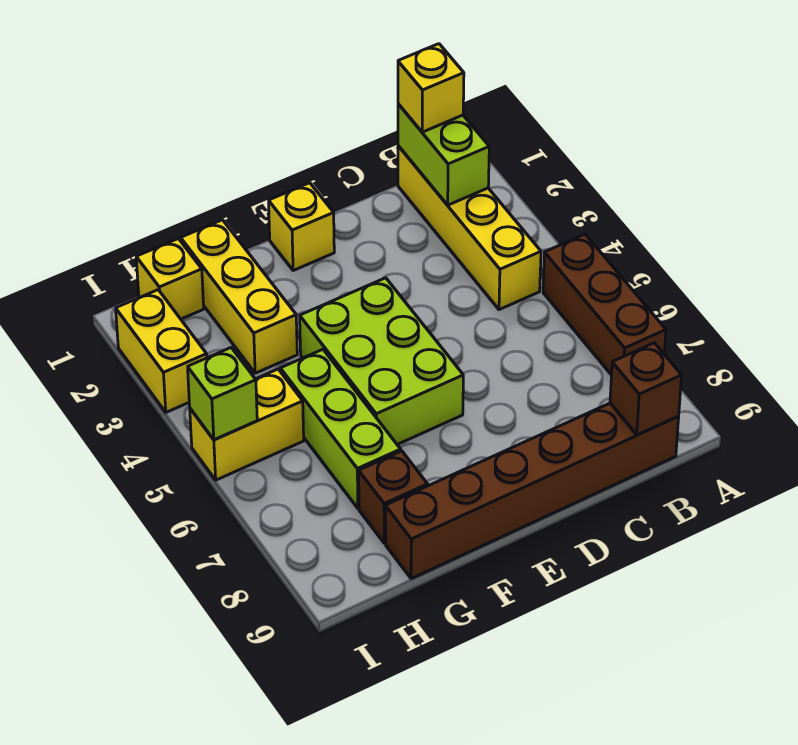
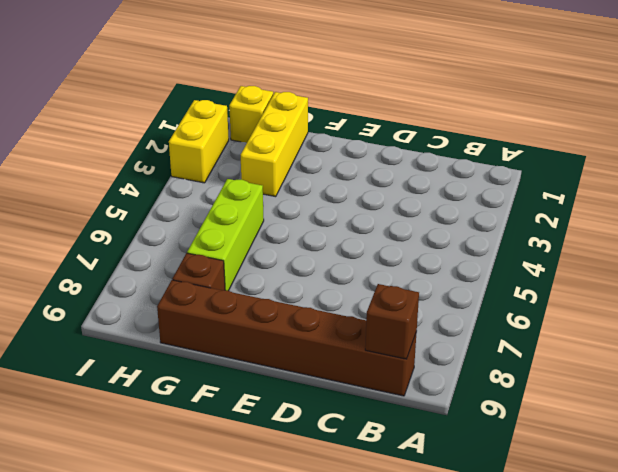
none -> brown brick A5:A7 level 1
none -> yellow brick B1:B4 level 1
none -> yellow brick E1 level 1

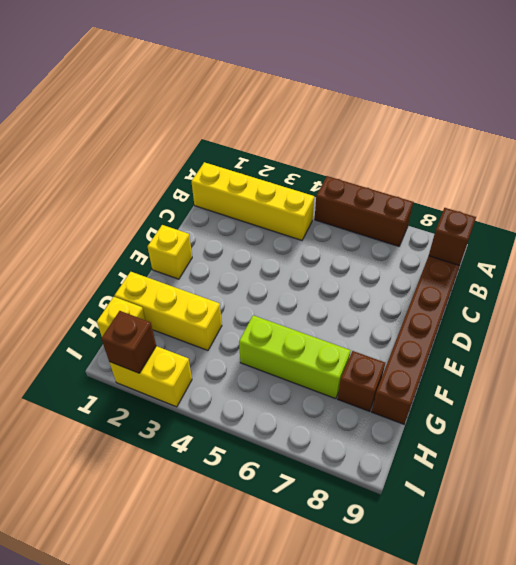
brown brick I2 level 2 -> none
none -> lime brick E4:F6 level 1
none -> yellow brick H5:I5 level 1
none -> lime brick B1:B2 level 2

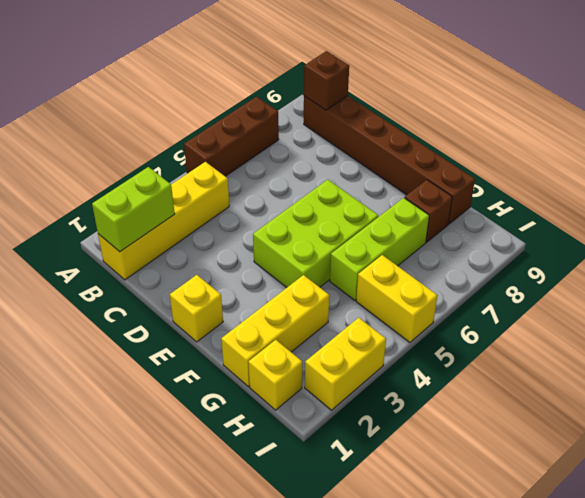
none -> lime brick I5 level 2
none -> yellow brick B1 level 3

